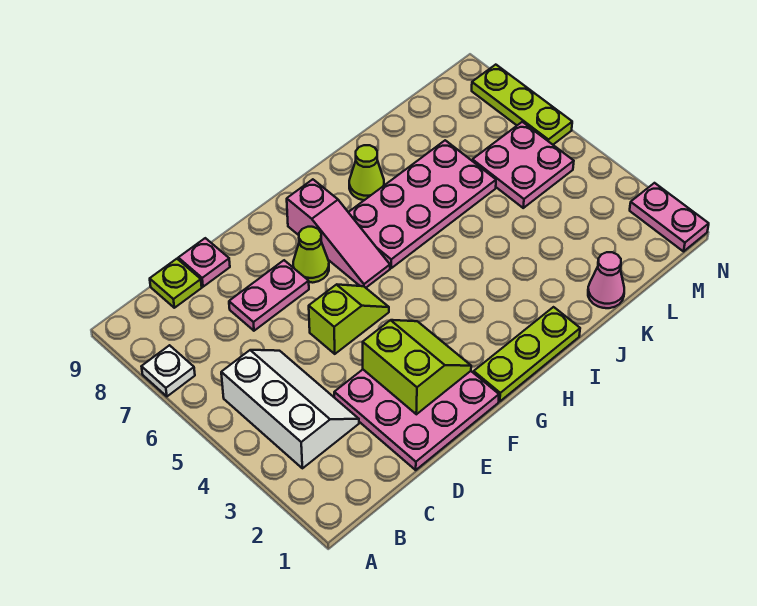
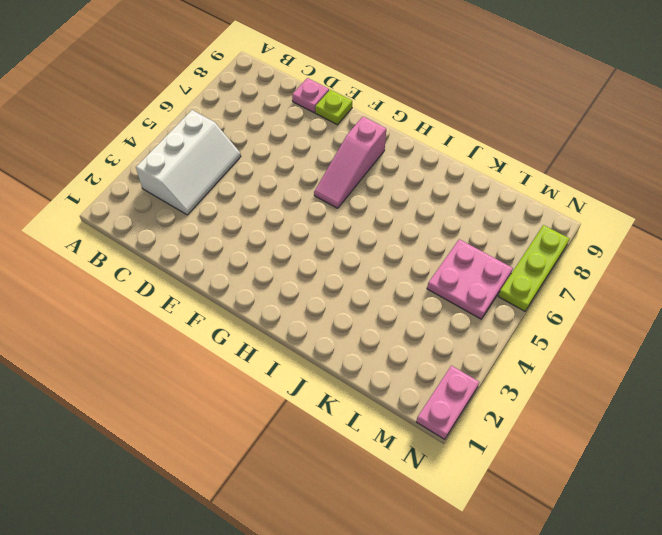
lime plate E9 level 1 -> lime plate C9 level 1
none -> white plate A7 level 1
none -> pink plate D1:F3 level 1
none -> pink plate D7:E7 level 1

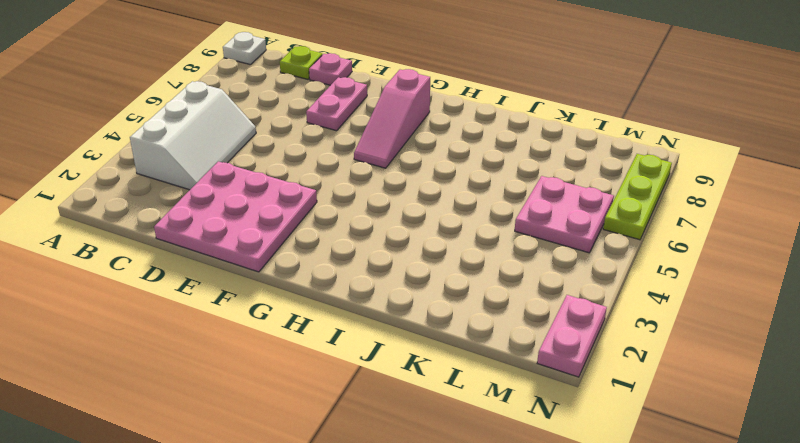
white plate A9 level 1 -> white plate A7 level 1
pink plate E7:E8 level 1 -> pink plate D7:E7 level 1
none -> lime slope E5:F5 level 1 top E
none -> lime cone F7 level 1
none -> lime plate G1:I1 level 1

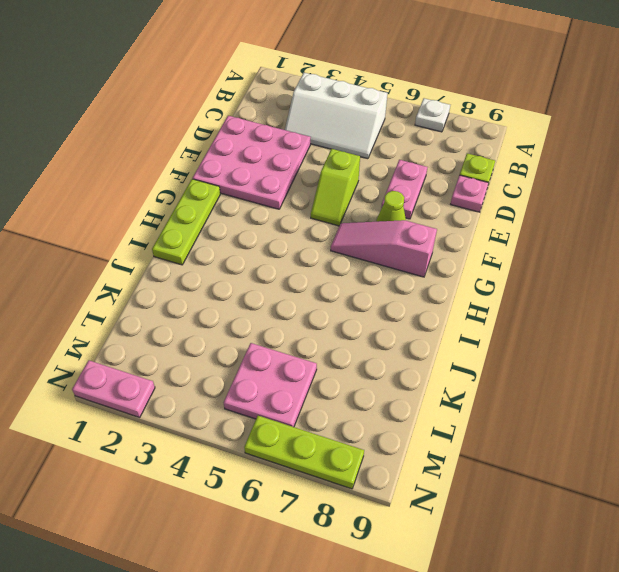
none -> pink plate H6:K7 level 1
none -> lime cone I8 level 1
none -> pink cone K1 level 1

